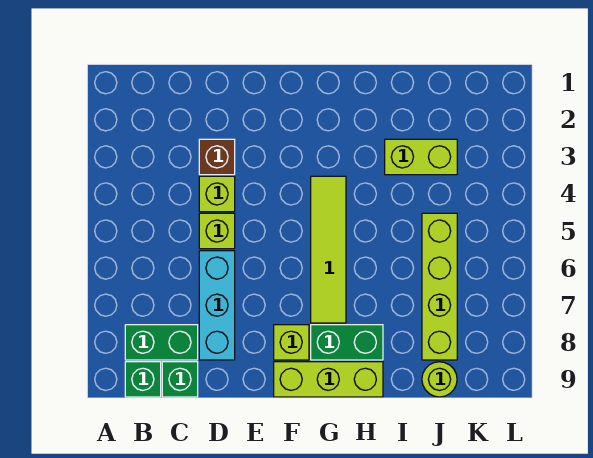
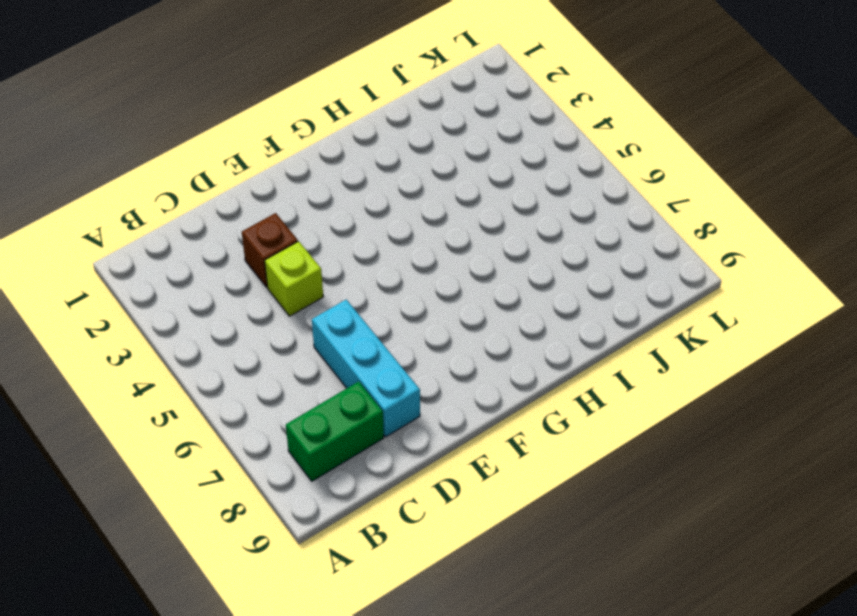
none -> green brick B9 level 1
none -> green brick C9 level 1
none -> lime brick D5 level 1

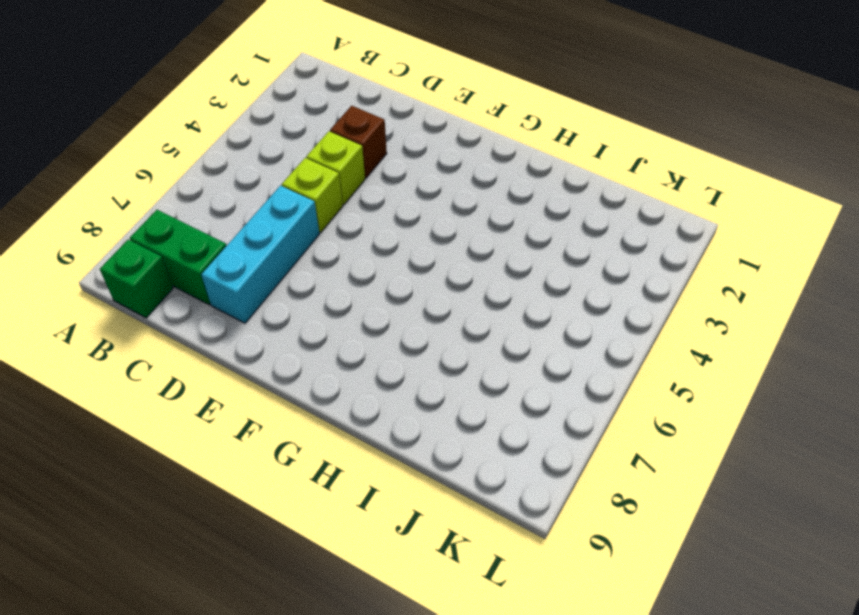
none -> green brick C9 level 1
none -> lime brick F8 level 1
none -> lime brick F9:H9 level 1

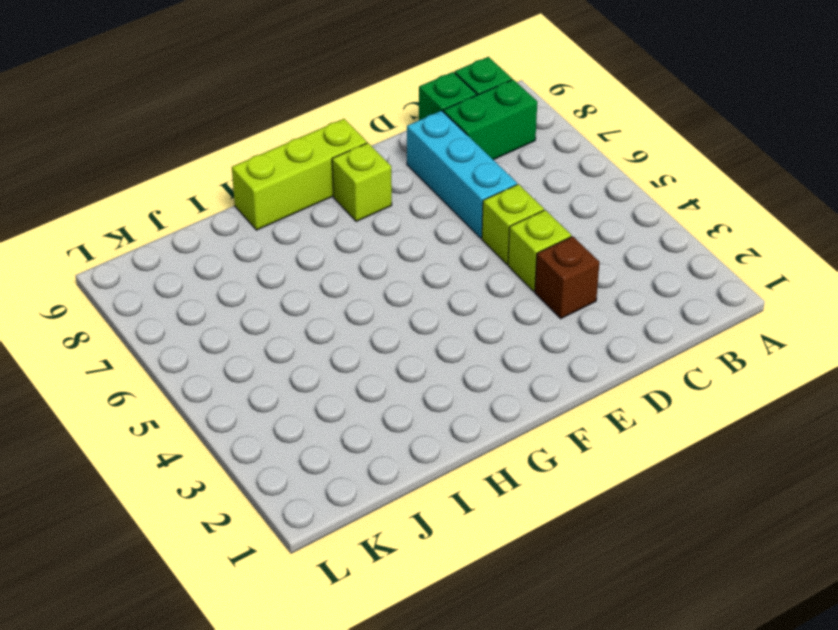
none -> lime tile G4:G7 level 1
none -> green brick G8:H8 level 1
none -> lime brick I3:J3 level 1

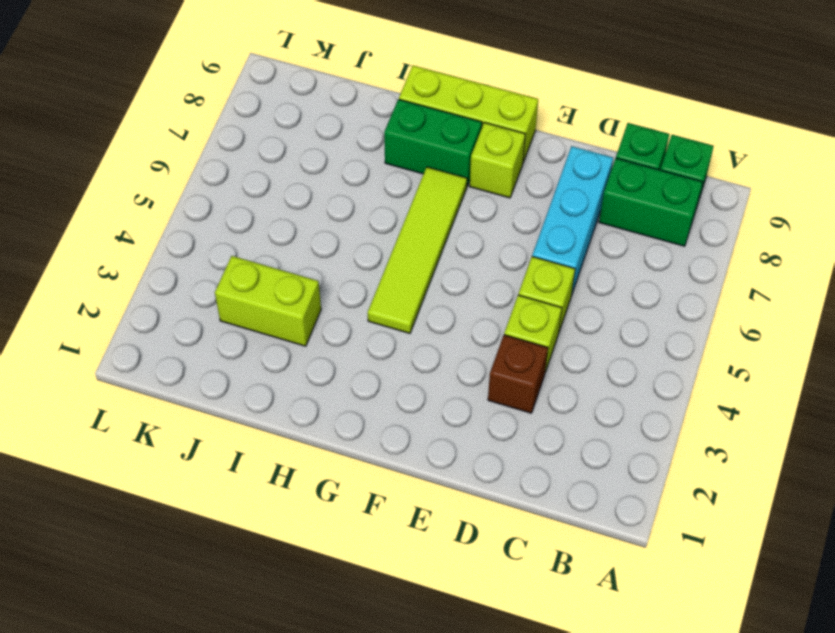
none -> lime brick J5:J8 level 1
none -> lime round brick J9 level 1

